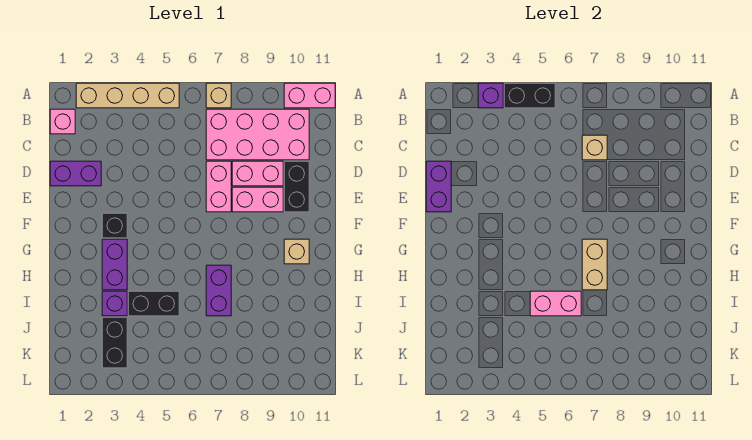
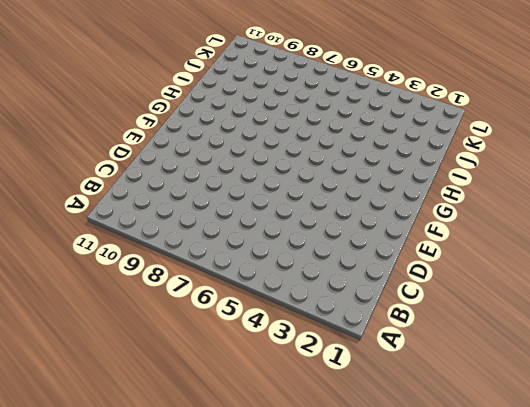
none -> tan brick A2:A5 level 1
none -> tan brick A7 level 1
none -> pink brick A10:A11 level 1

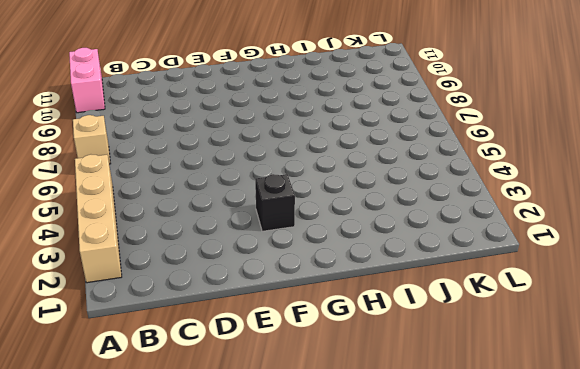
none -> pink brick B1 level 1
none -> pink brick B7:C10 level 1
none -> purple brick D1:D2 level 1

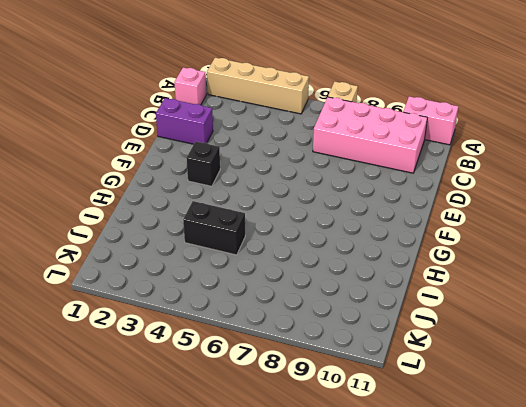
none -> pink brick D7:E7 level 1
none -> pink brick D8:D9 level 1
none -> black brick D10:E10 level 1

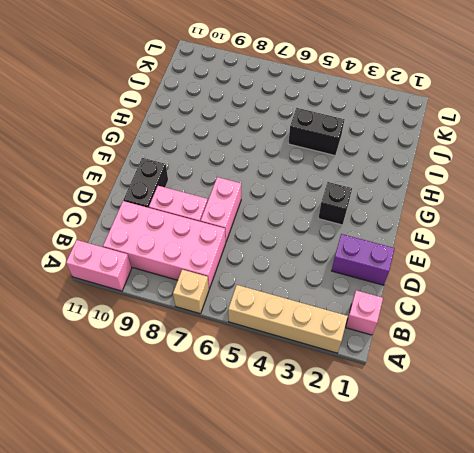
none -> pink brick E8:E9 level 1
none -> purple brick G3:H3 level 1
none -> tan brick G10 level 1

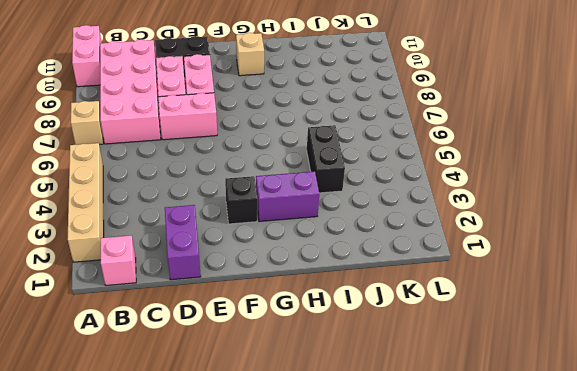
none -> purple brick H7:I7 level 1
none -> purple brick I3 level 1
none -> black brick J3:K3 level 1

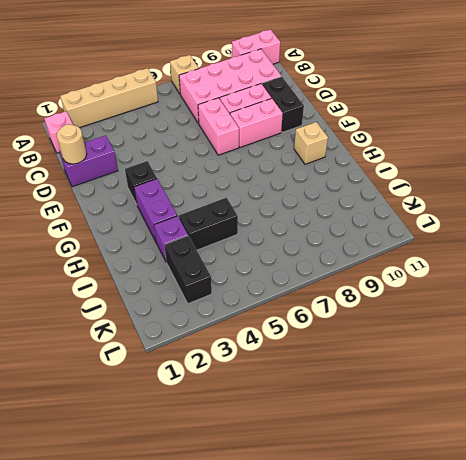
tan round brick D1 level 2 -> purple brick D1:E1 level 2
none -> purple brick H7:I7 level 1
none -> purple brick A3 level 2
none -> black brick A4:A5 level 2

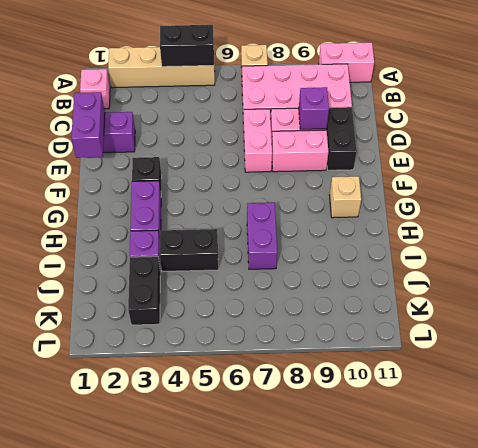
purple brick D9 level 2 -> purple brick A3 level 2
none -> tan brick C7 level 2
none -> tan brick G7:H7 level 2
none -> pink brick I5:I6 level 2

